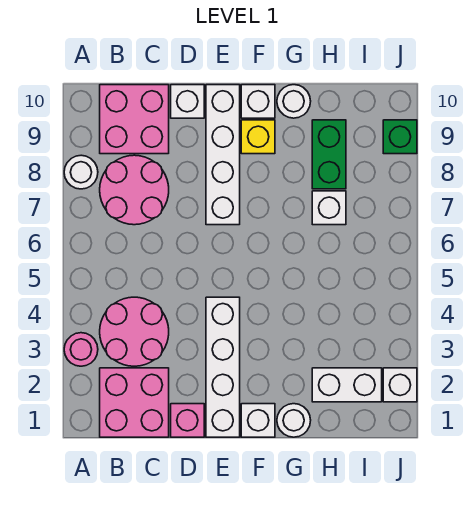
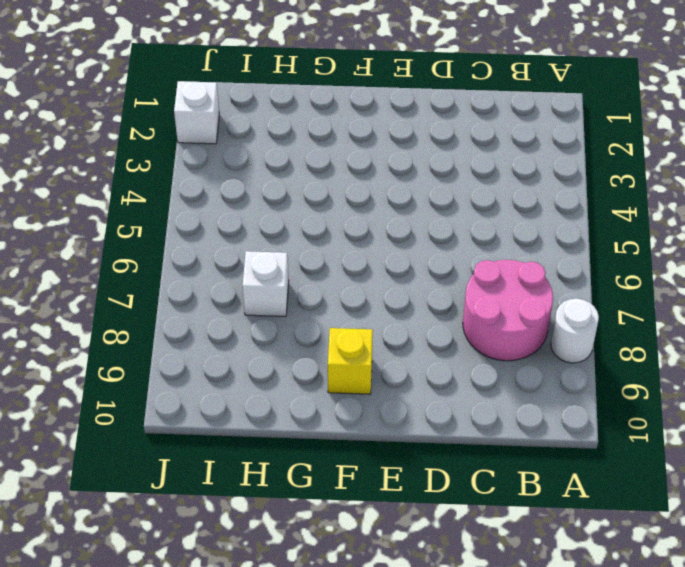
none -> pink round brick A3 level 1
none -> pink brick B1:C2 level 1
none -> pink round brick B3:C4 level 1

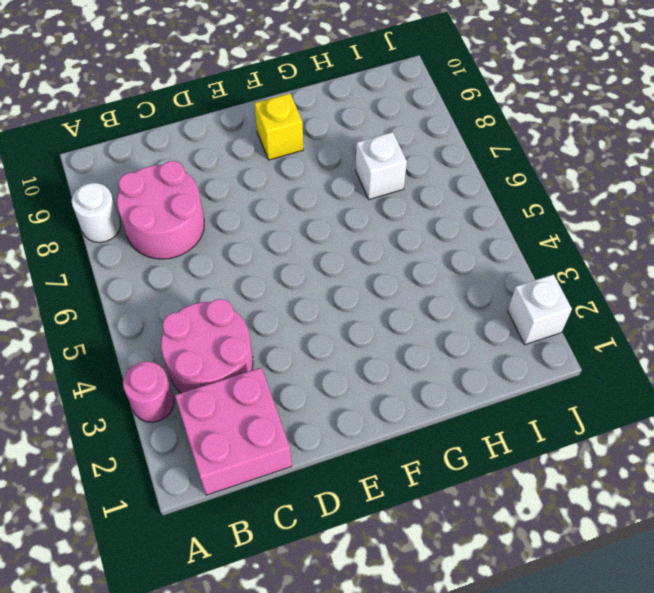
none -> pink brick B9:C10 level 1
none -> pink brick D1 level 1
none -> white brick D10 level 1

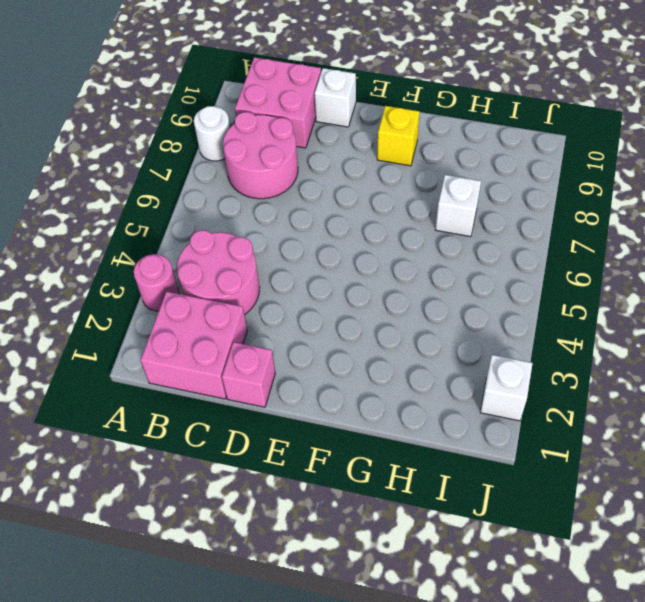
none -> white brick E1:E4 level 1
none -> white brick E7:E10 level 1
none -> white brick F1 level 1

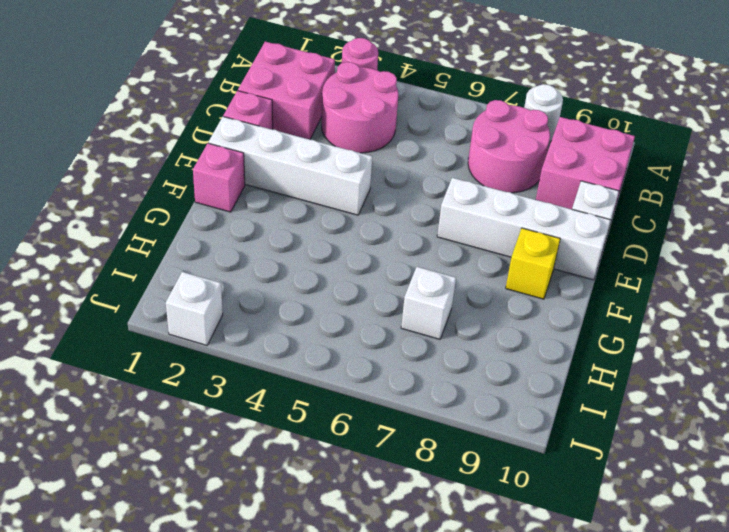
pink brick F1 level 1 -> white brick F1 level 1
none -> white brick F10 level 1
none -> white round brick G1 level 1
none -> white round brick G10 level 1

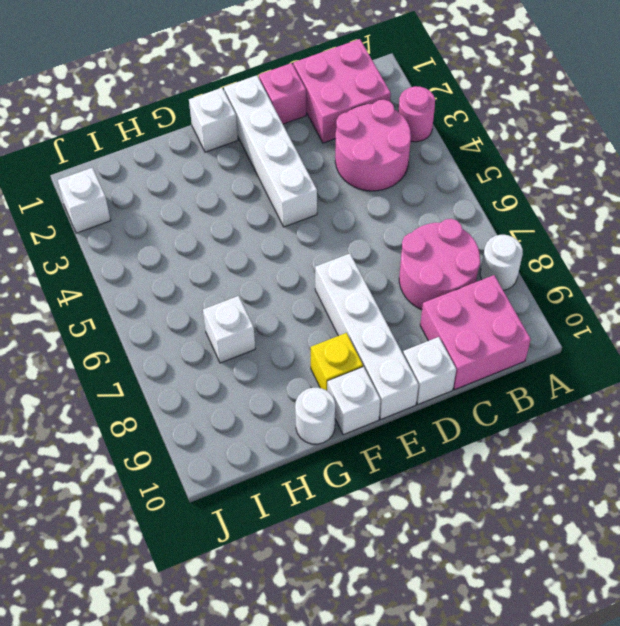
none -> white round brick G1 level 1
none -> white brick H2:I2 level 1
none -> green brick H8:H9 level 1

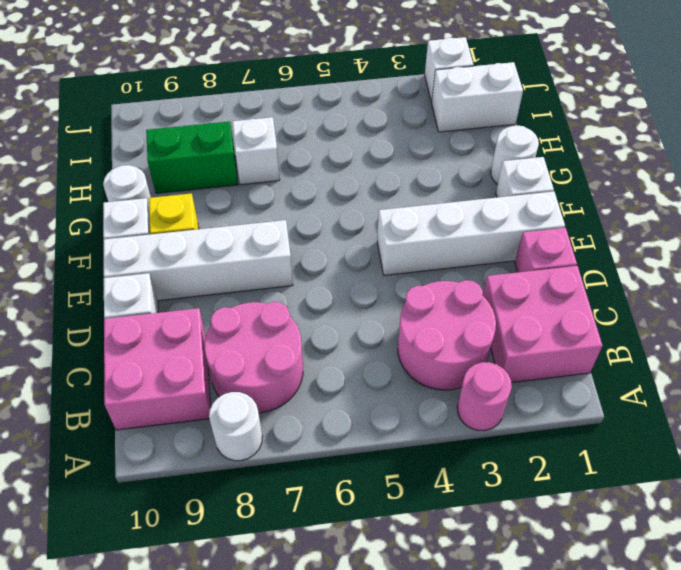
white brick I1:I2 level 1 -> white brick H2:I2 level 1
none -> green brick J9 level 1

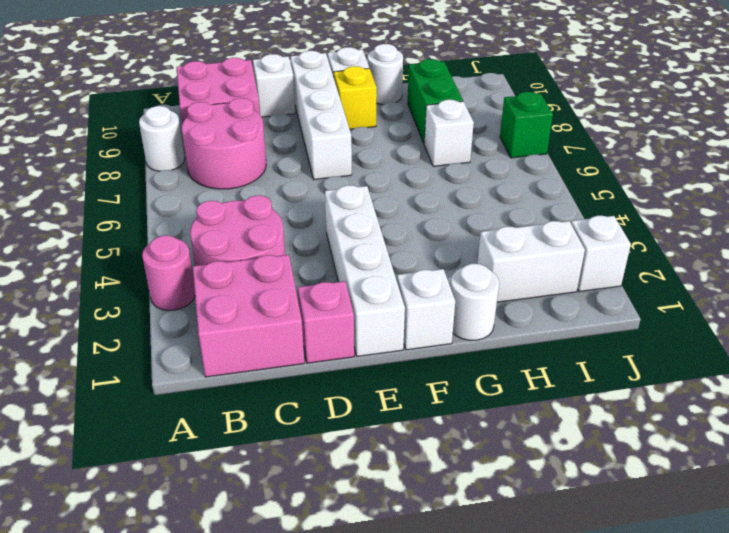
green brick J7 level 1 -> green brick J9 level 1

